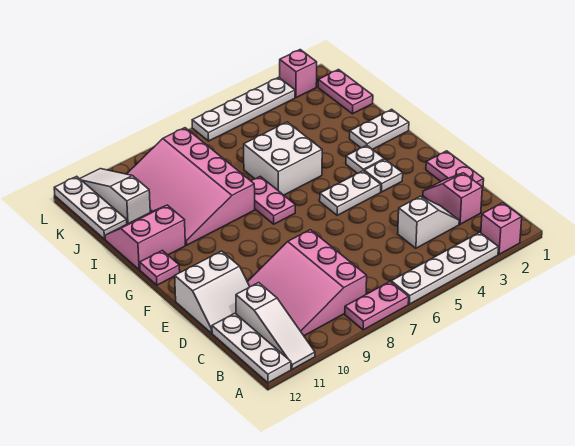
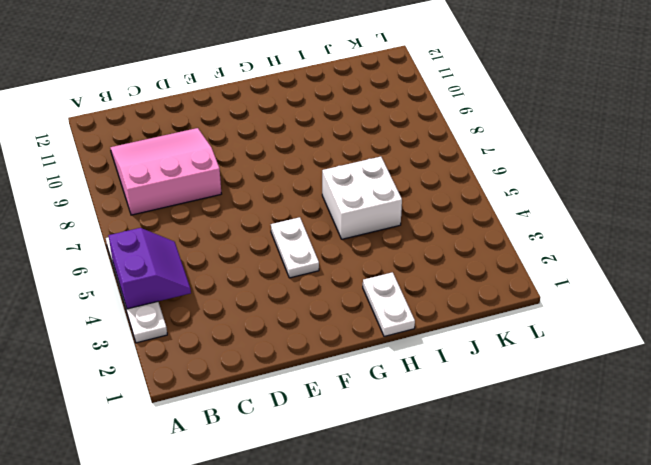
purple slope A4:B5 level 2 top A -> none
none -> pink brick A2 level 1
none -> pink plate A7:A8 level 1
none -> white slope A11:C11 level 1 top C

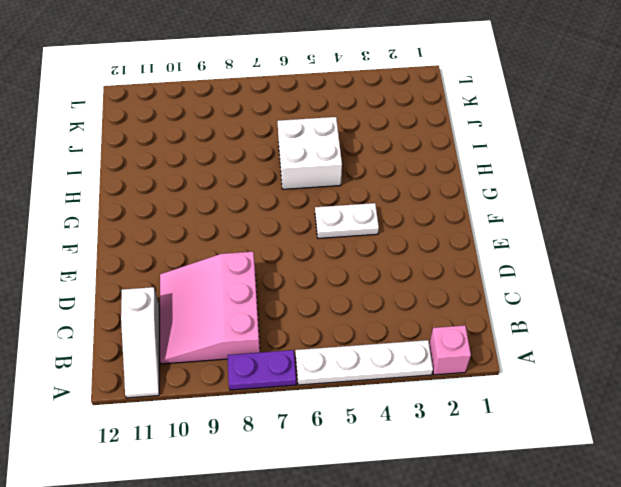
purple plate A7:A8 level 1 -> pink plate A7:A8 level 1
none -> white plate A12:C12 level 1
none -> pink slope C2:D2 level 1 top C
none -> white slope C3:C4 level 1 top 4

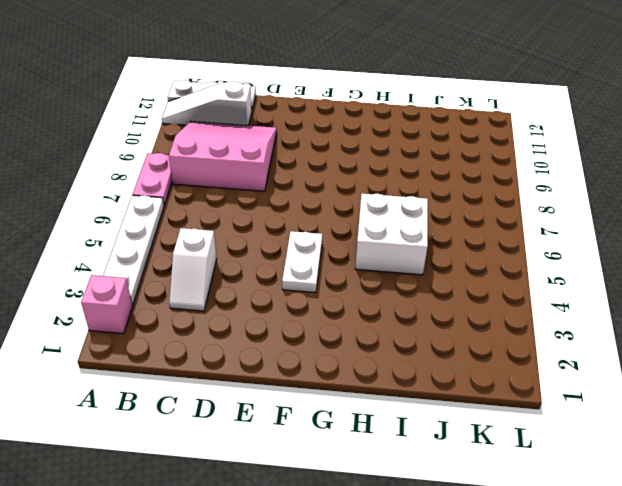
none -> pink slope C2:D2 level 1 top C
none -> pink plate D1:E1 level 1
none -> white slope D11:E12 level 1 top E

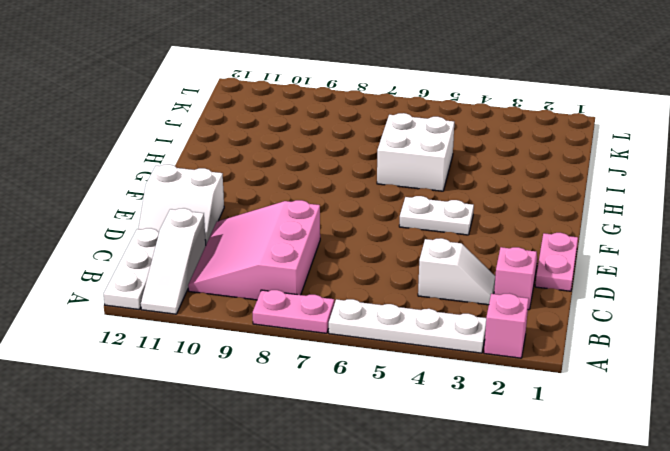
none -> white plate F3 level 1
none -> white plate G3 level 1
none -> pink plate G7:H7 level 1

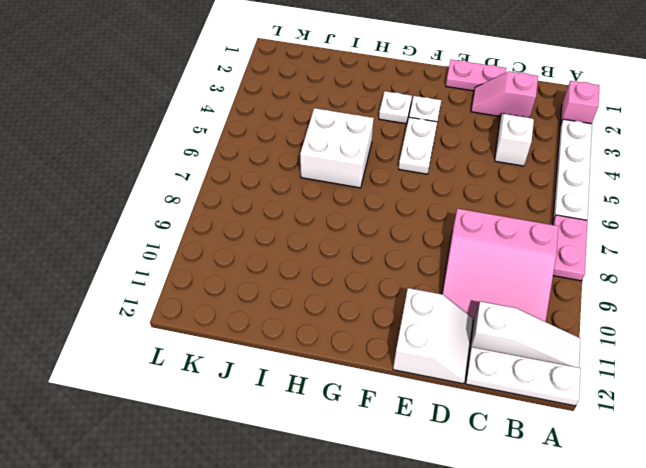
none -> pink plate G7:H7 level 1
none -> pink plate G12 level 1
none -> white plate H1:H2 level 1

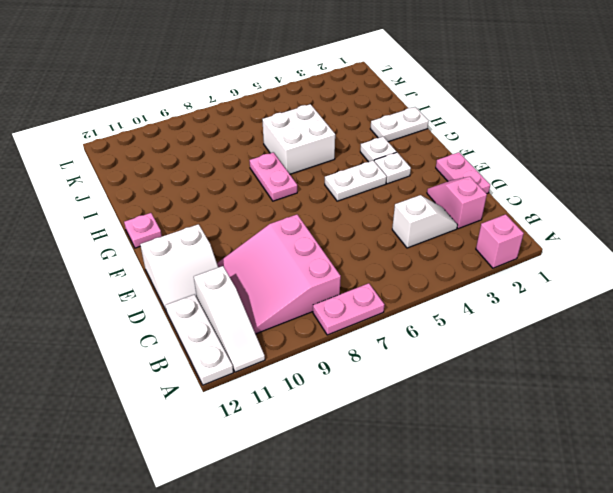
none -> white plate A3:A6 level 1
none -> pink slope H8:K10 level 1 top 8
none -> pink slope H11:I12 level 1 top H

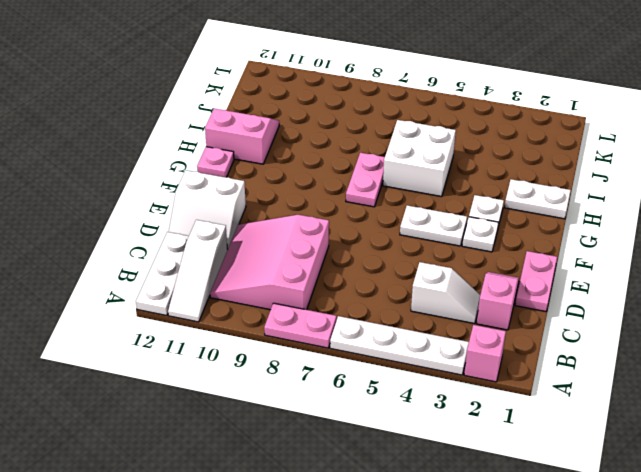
none -> pink slope H8:K10 level 1 top 8
none -> pink plate J1:K1 level 1
none -> white slope J11:L11 level 1 top J

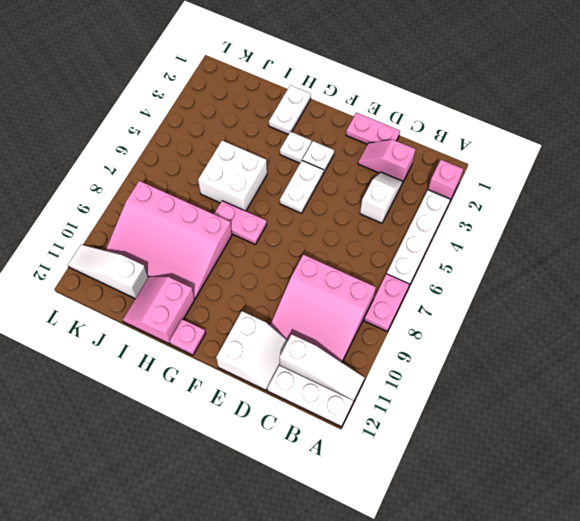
none -> pink plate J1:K1 level 1
none -> white plate J12:L12 level 1
none -> pink brick L2 level 1

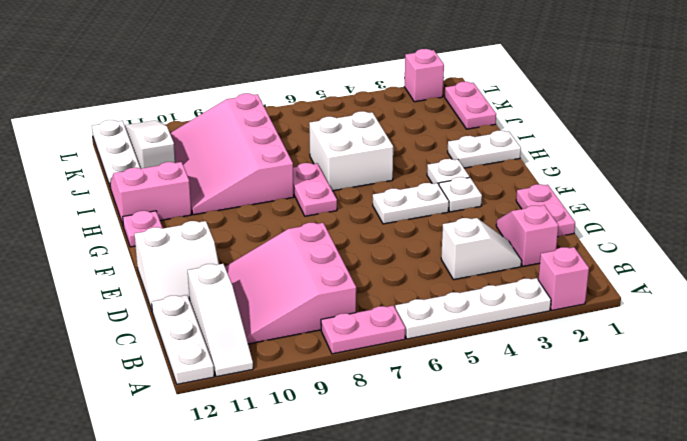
none -> white plate L3:L6 level 1

